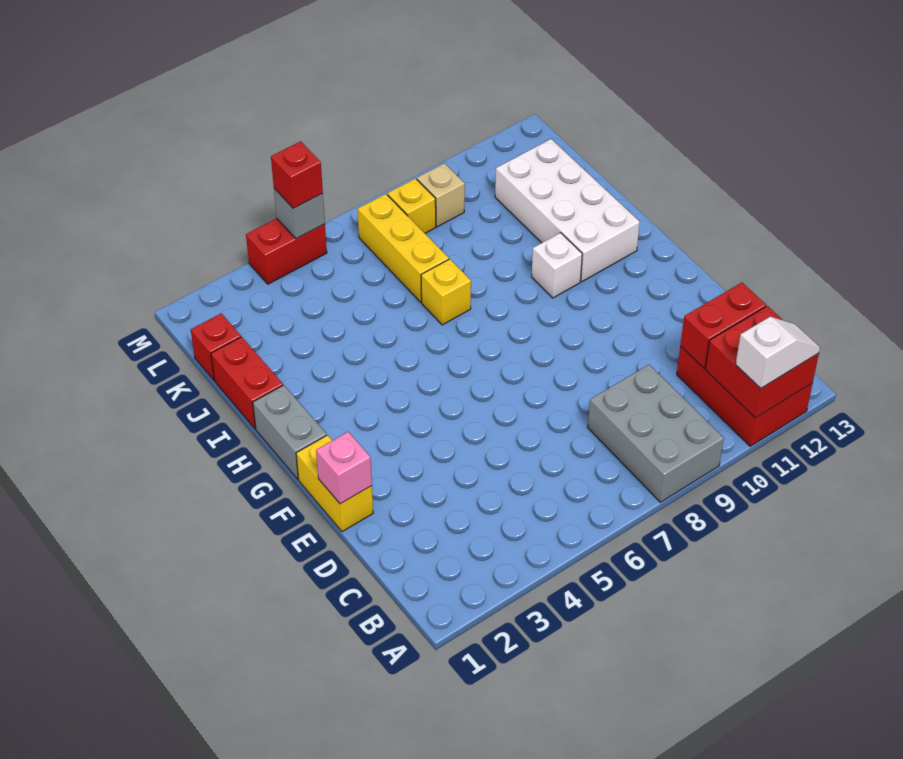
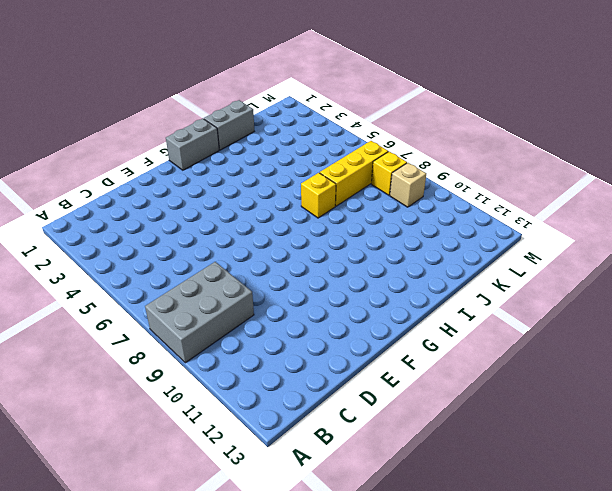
grey brick I1:J1 level 1 -> red brick I1:J1 level 1
none -> red brick A11:C12 level 1
none -> yellow brick E1:F1 level 1
none -> white brick H10 level 1

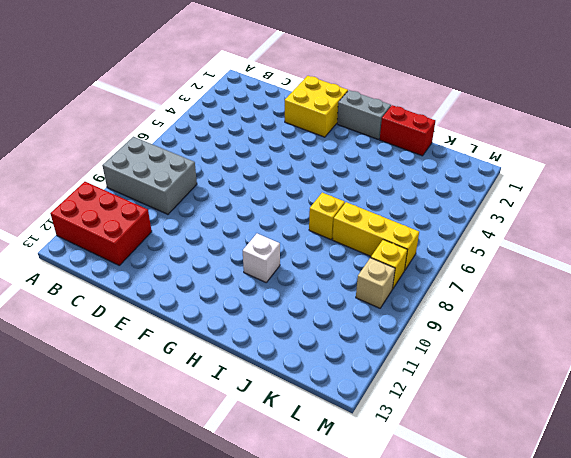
yellow brick E1:F2 level 1 -> yellow brick E1:F1 level 1
none -> white brick H11:K12 level 1
none -> red brick K1 level 1
none -> red brick M4:M5 level 1

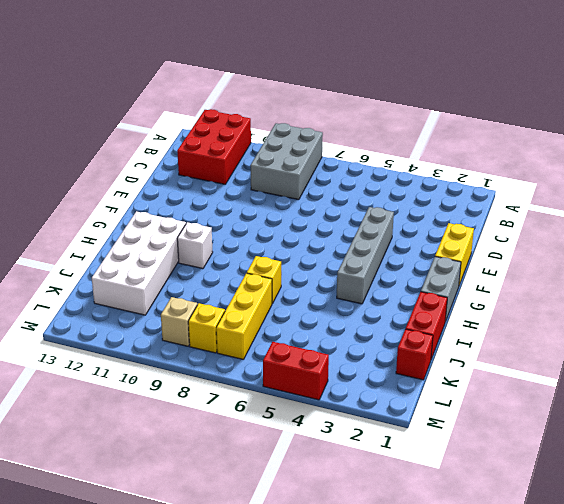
grey brick E4:H4 level 1 -> none
none -> red brick A11:B12 level 2
none -> red brick C11:C12 level 2
none -> pink brick E1 level 2

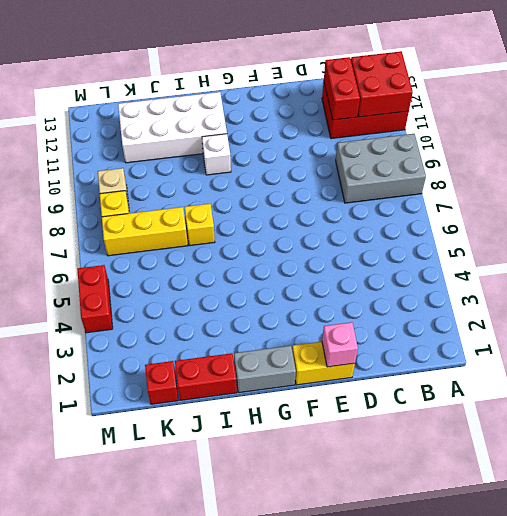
none -> grey brick M5 level 2
none -> white slope A11:A12 level 3 top 11
none -> red brick M5 level 3

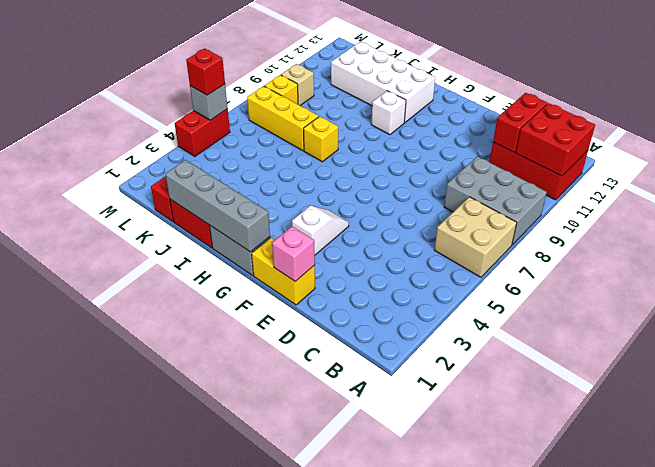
tan brick A6:B7 level 1 -> none
white slope F3:F4 level 1 top 3 -> white slope A11:A12 level 3 top 11
grey brick G1:J1 level 2 -> none

